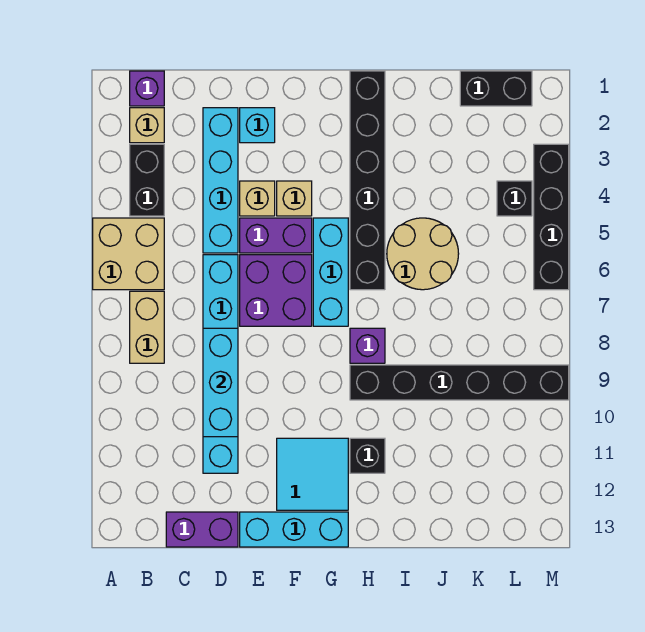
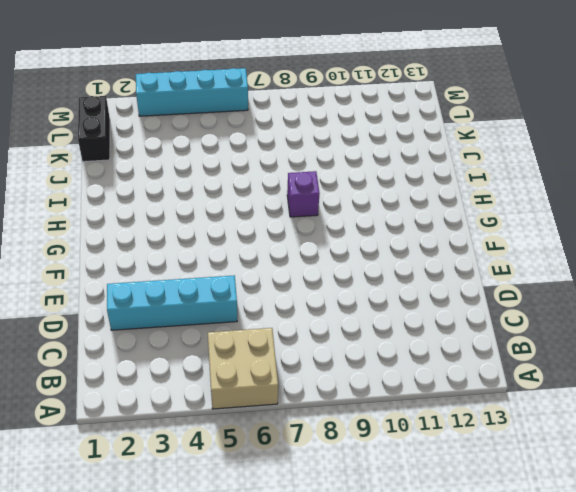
cyan brick M3:M6 level 1 -> black brick M3:M6 level 1
none -> purple brick B1 level 1
none -> tan brick B2 level 1
none -> black brick B3:B4 level 1

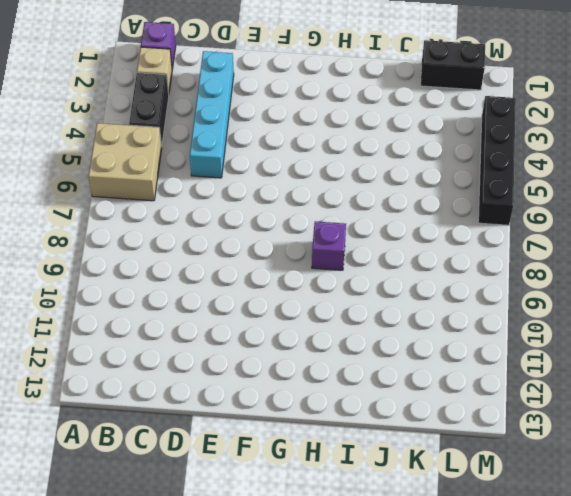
none -> tan brick B7:B8 level 1
none -> purple brick C13:D13 level 1
none -> cyan brick D6:D11 level 1

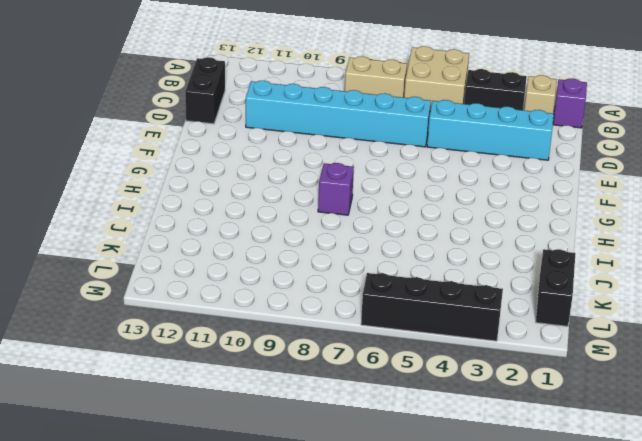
black brick C13:D13 level 1 -> purple brick C13:D13 level 1
none -> cyan brick E2 level 1
none -> tan brick E4 level 1
none -> purple brick E5:F5 level 1

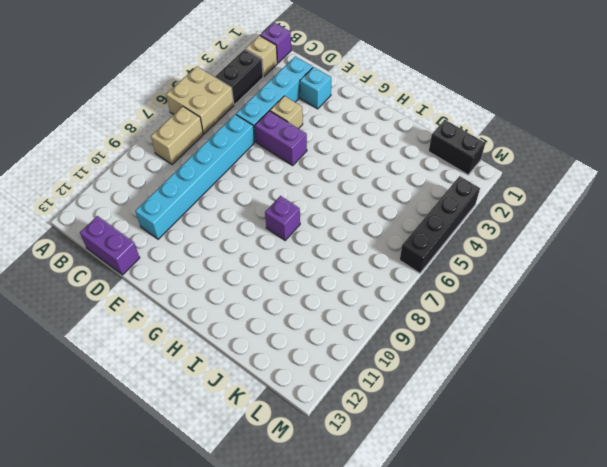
none -> purple brick E6:F7 level 1
none -> cyan brick E13:G13 level 1
none -> tan brick F4 level 1

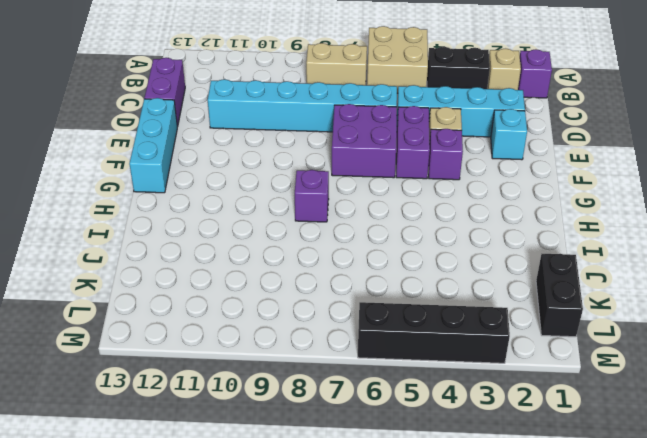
purple brick F4 level 1 -> tan brick F4 level 1
none -> cyan tile F11:G12 level 1
none -> cyan brick G5:G7 level 1
none -> black brick H1:H6 level 1

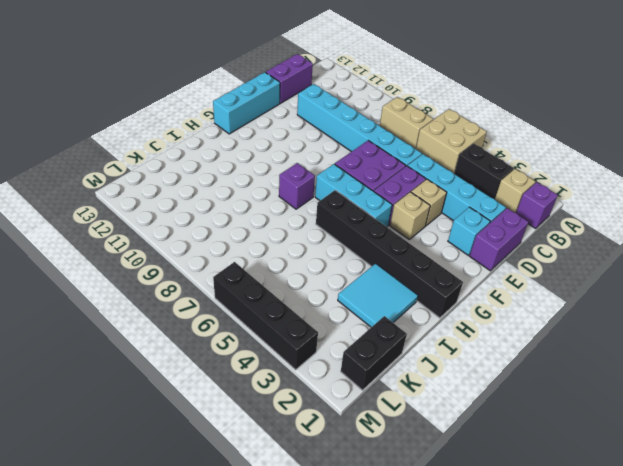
purple brick D1:E1 level 1 -> none
cyan tile I2:J3 level 1 -> cyan tile F11:G12 level 1
none -> black brick H9:M9 level 1
none -> black brick H11 level 1
none -> tan round brick I5:J6 level 1

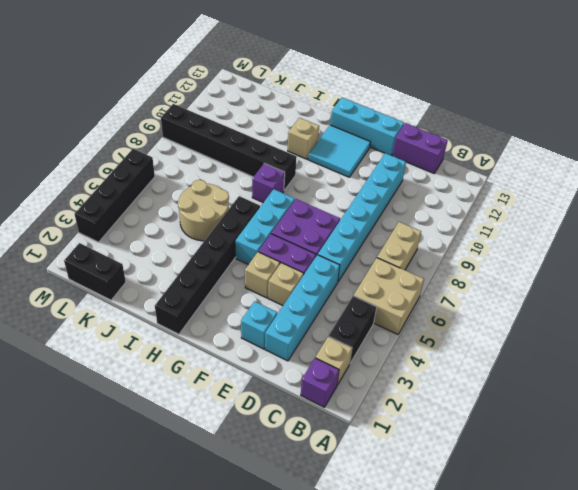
tan brick H11 level 1 -> black brick H11 level 1
none -> black brick L4 level 1
none -> cyan brick D8:D10 level 2

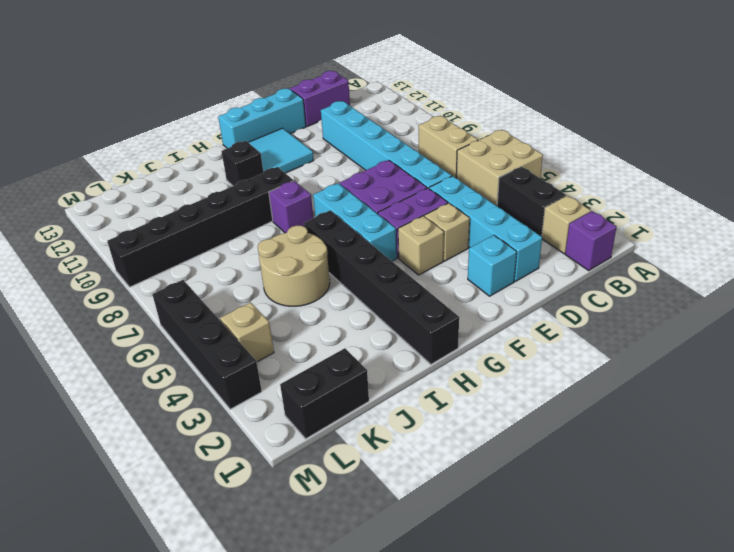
tan brick L4 level 1 -> black brick L4 level 1
none -> cyan brick D8:D10 level 2

